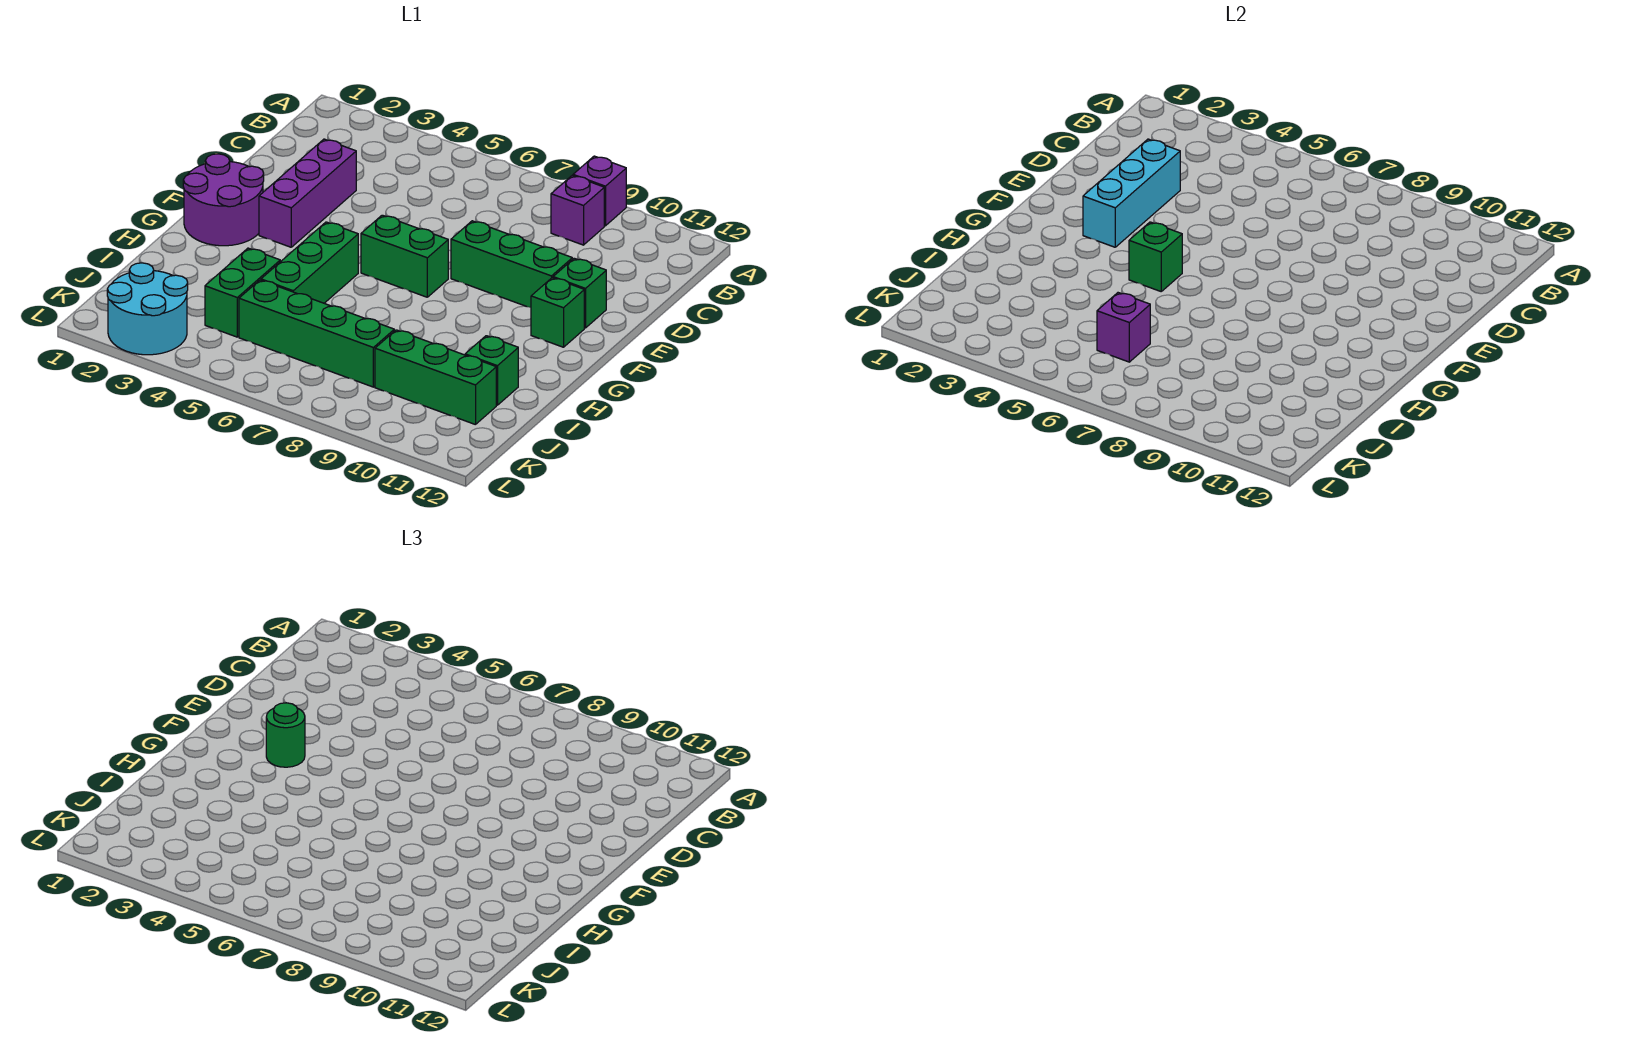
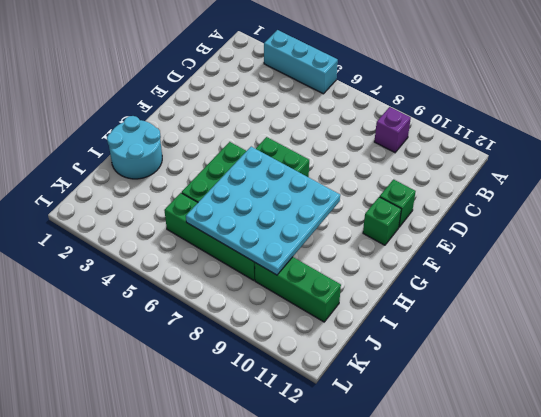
cyan brick A3:A5 level 1 -> cyan brick D3:F3 level 2
cyan plate G6:J9 level 2 -> purple brick J6 level 2
cyan round brick H1:I2 level 1 -> cyan round brick K2:L3 level 1
none -> purple brick A9 level 1
none -> purple brick D3:F3 level 1
none -> green brick E8:E10 level 1

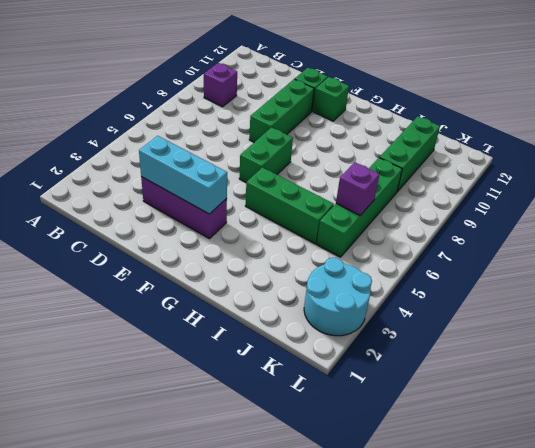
none -> purple brick A9 level 1
none -> purple round brick F1:G2 level 1
none -> green brick I4:J4 level 1

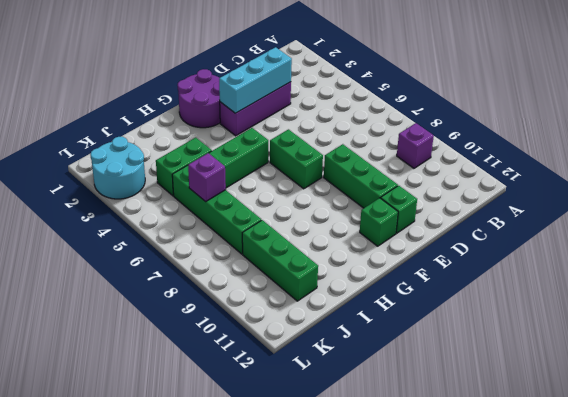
none -> purple brick A9 level 1
none -> green brick I11 level 1
none -> green brick G5 level 2

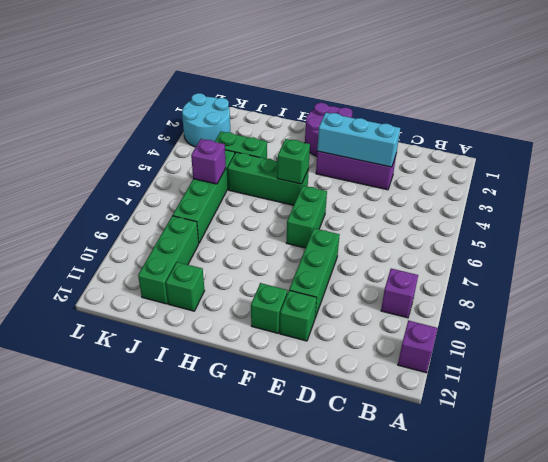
purple brick A11 level 1 -> purple brick A9 level 1
none -> green round brick F3 level 3

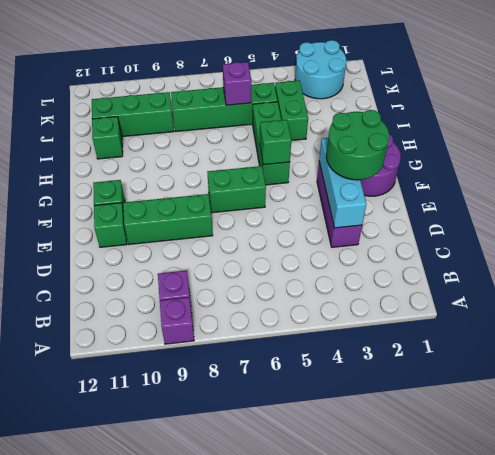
green round brick E2:F3 level 3 -> green round brick F3 level 3

